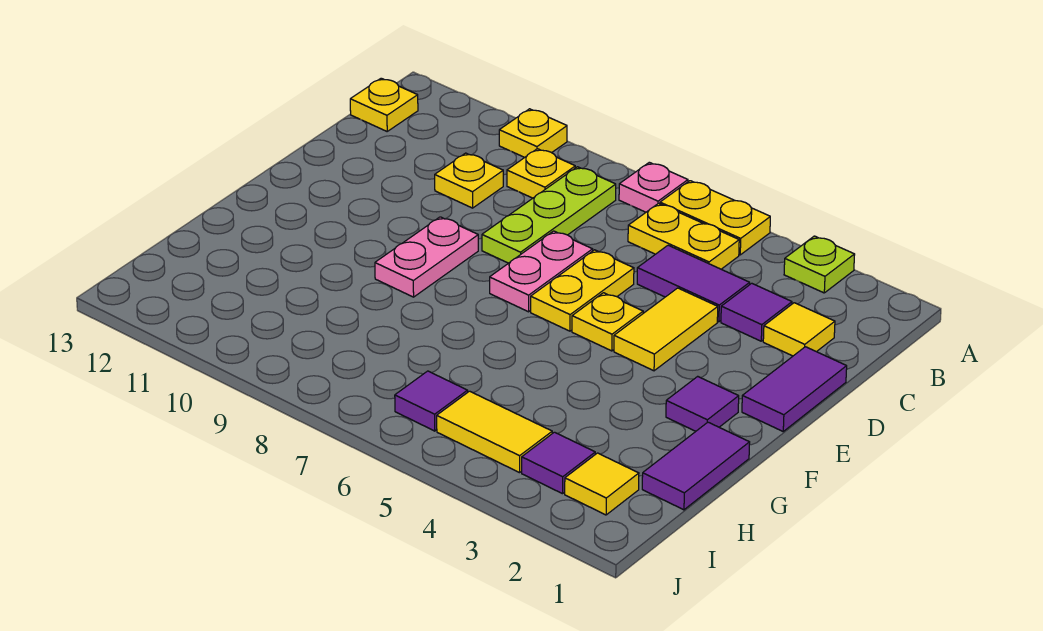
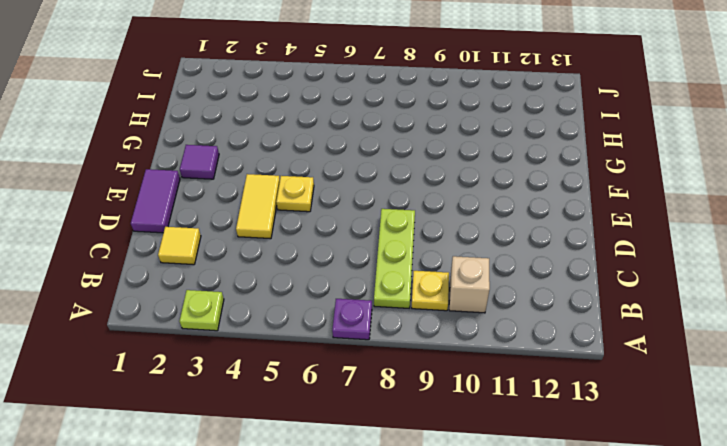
purple plate A7 level 1 -> pink plate A7 level 1
tan brick B10 level 1 -> none
none -> yellow plate A5:A6 level 1
none -> yellow plate A10 level 1
none -> yellow plate B5:B6 level 1

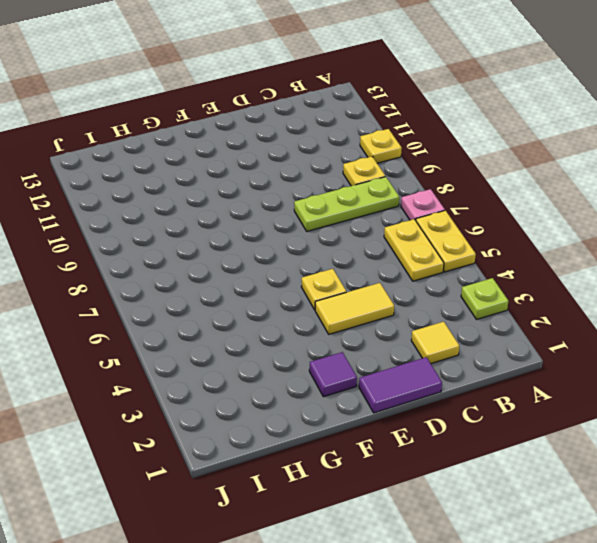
none -> yellow plate B13 level 1
none -> purple tile C3 level 1
none -> purple tile C4:C5 level 1

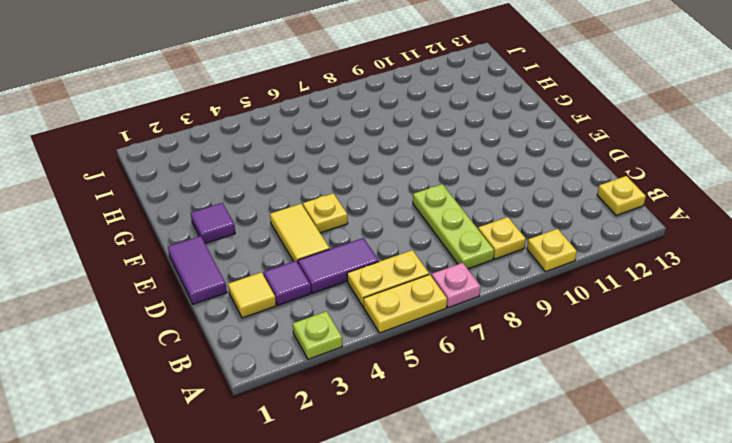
none -> yellow plate C10 level 1
none -> yellow plate D6:E6 level 1
none -> pink plate D7:E7 level 1

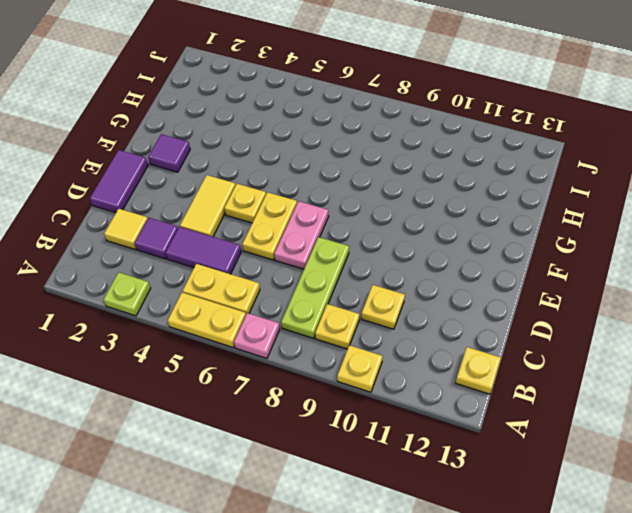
none -> pink plate E9:F9 level 1
none -> purple tile G1:H1 level 1
none -> yellow tile I2 level 1

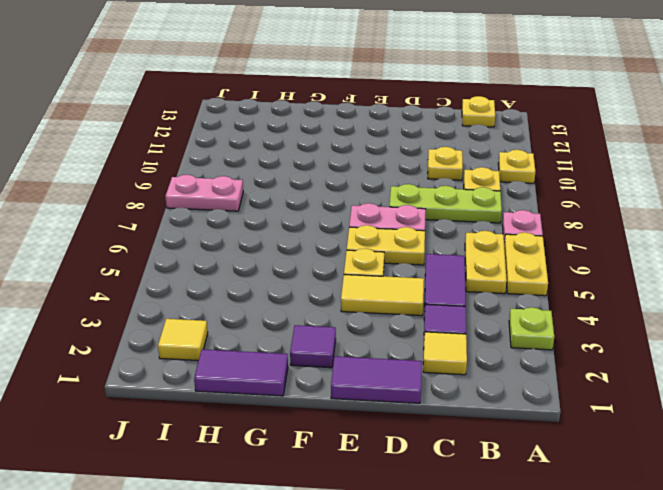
pink plate I8:J8 level 1 -> pink plate E9:F9 level 1
none -> purple tile I3 level 1
none -> yellow tile I4:I5 level 1
none -> purple tile I6 level 1

